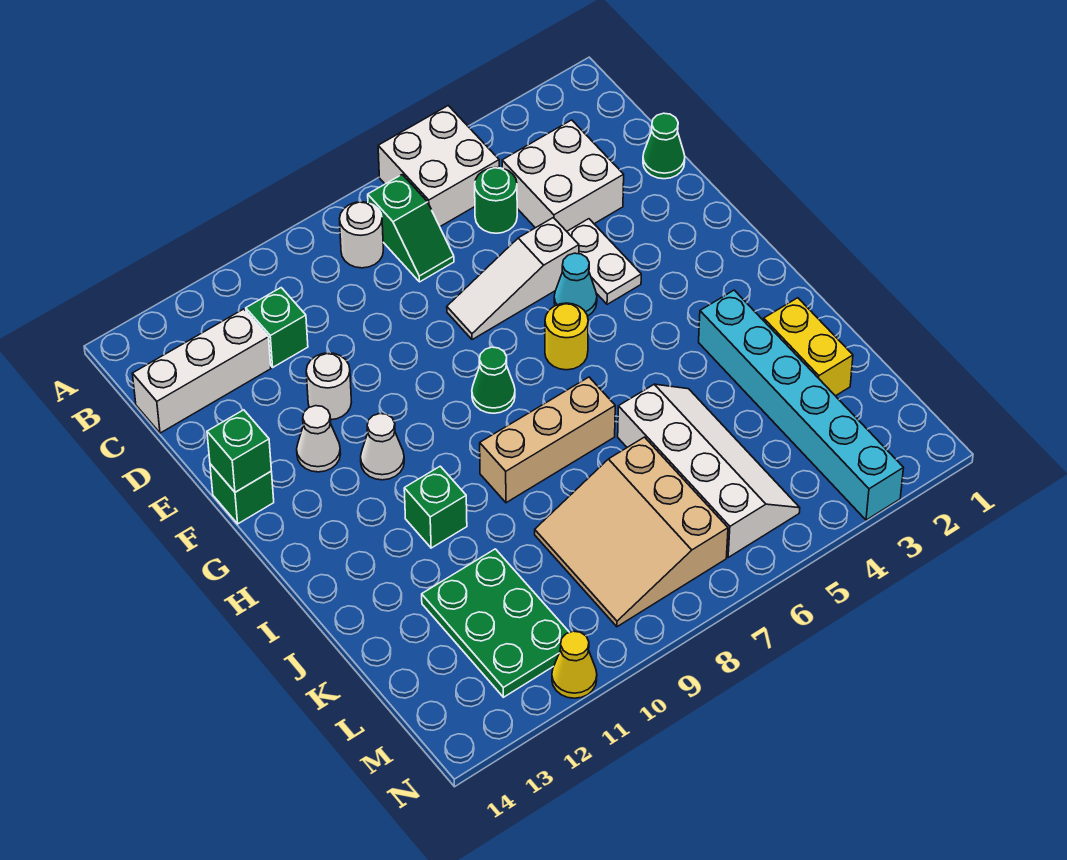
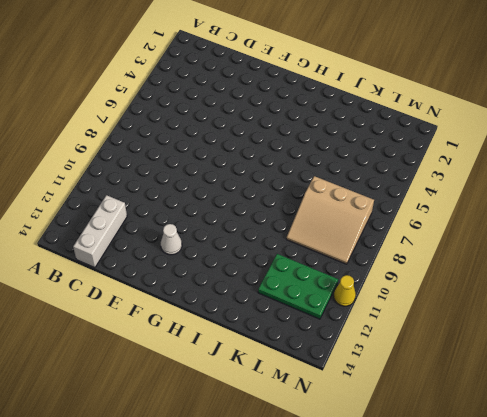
none -> white brick A5:B6 level 1
none -> green slope B7:C7 level 1 top B
none -> white round brick B8 level 1

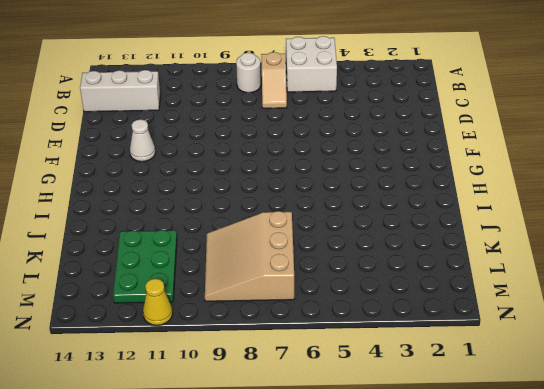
tan slope B7:C7 level 1 top B -> green slope B7:C7 level 1 top B
none -> white brick C3:D4 level 1
none -> green round brick C5 level 1
none -> green brick C11 level 1

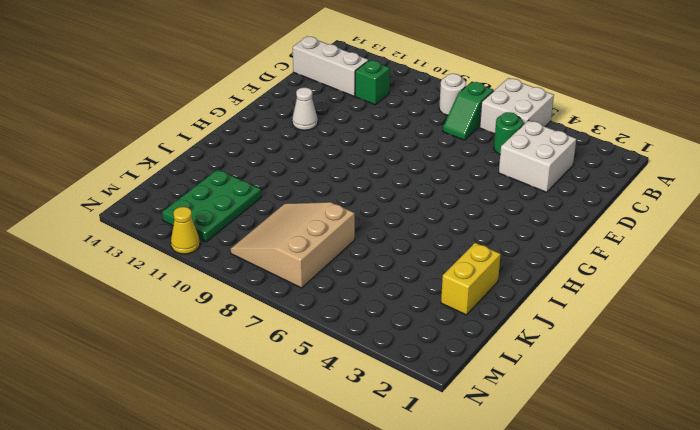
none -> green cone D1 level 1
none -> white plate E4:F4 level 1
none -> white slope E5:E7 level 1 top 5

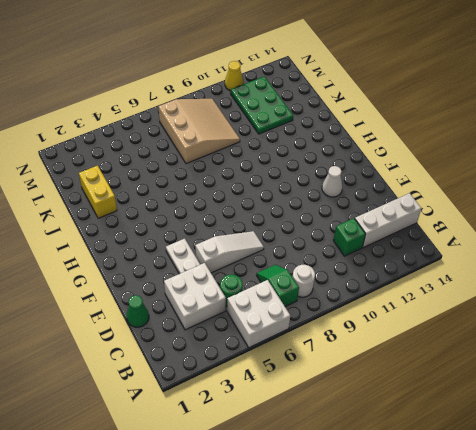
none -> white round brick E11 level 1
none -> cyan cone F5 level 1
none -> green brick F14 level 1

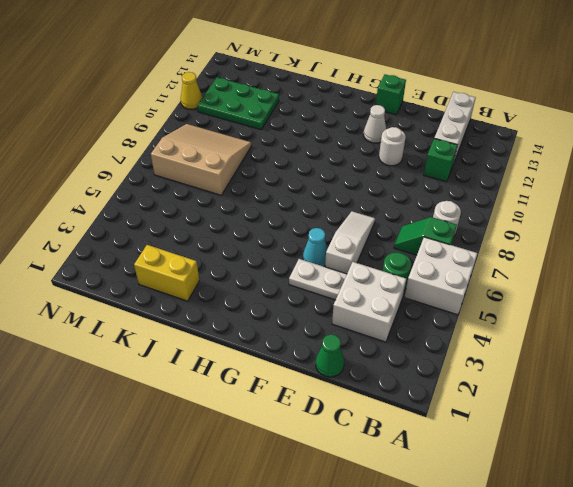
none -> yellow round brick G6 level 1
none -> green cone G8 level 1
none -> white cone G11 level 1

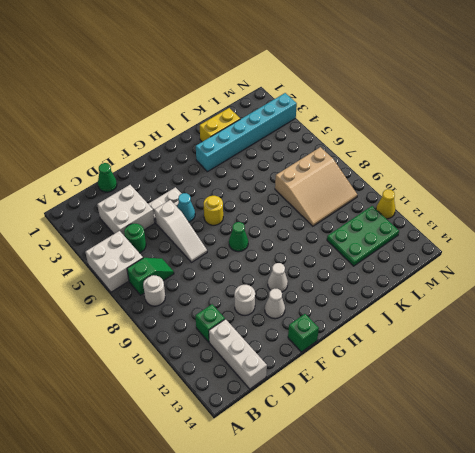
none -> tan brick I7:I9 level 1
none -> green brick I11 level 1
none -> white slope J5:M6 level 1 top 6

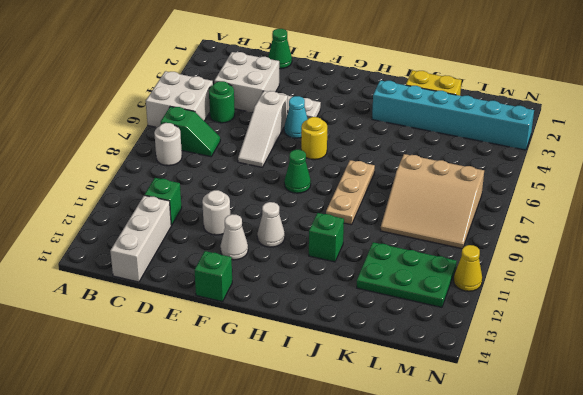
tan plate I7:I9 level 1 -> tan brick I7:I9 level 1
none -> white slope J5:M6 level 1 top 6
none -> green brick F14 level 2

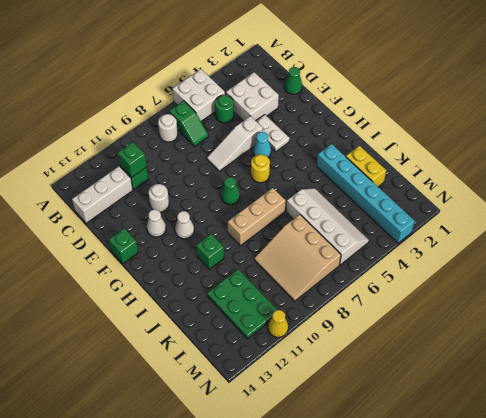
green brick C11 level 2 -> green brick F14 level 2

